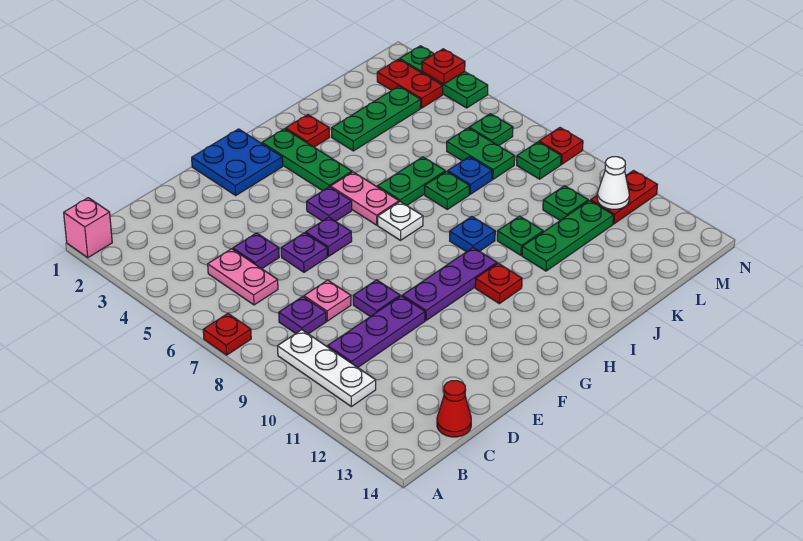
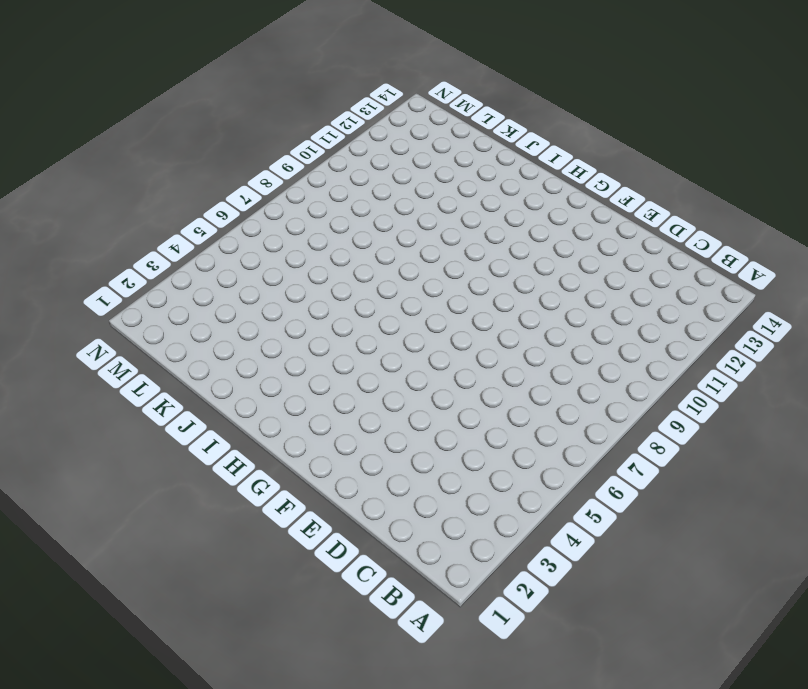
none -> pink brick A1 level 1
none -> red plate A7 level 1
none -> white plate B9:B11 level 1
none -> pink plate C5:C6 level 1

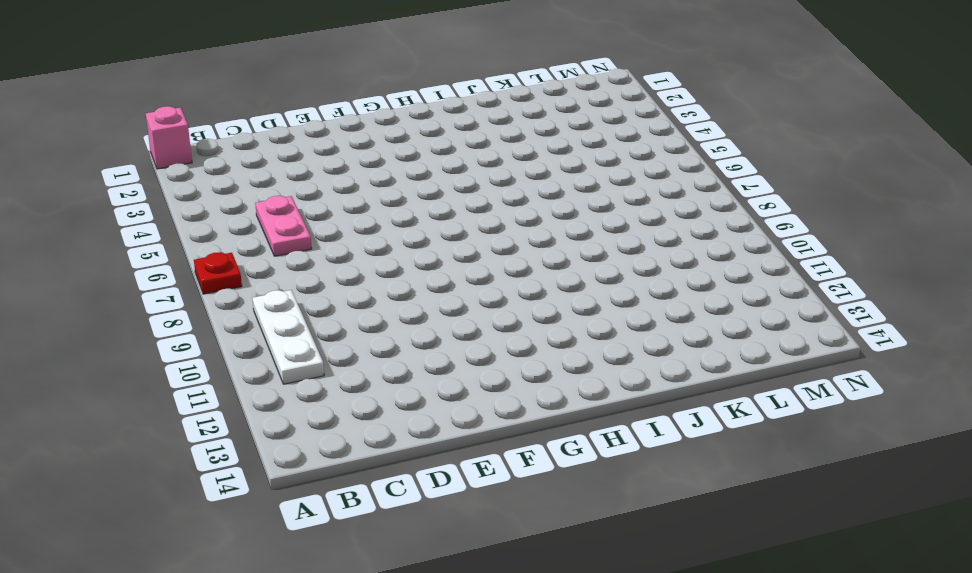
none -> purple plate C8 level 1
none -> purple plate C10:E10 level 1
none -> red cone C14 level 1
none -> purple plate D5 level 1

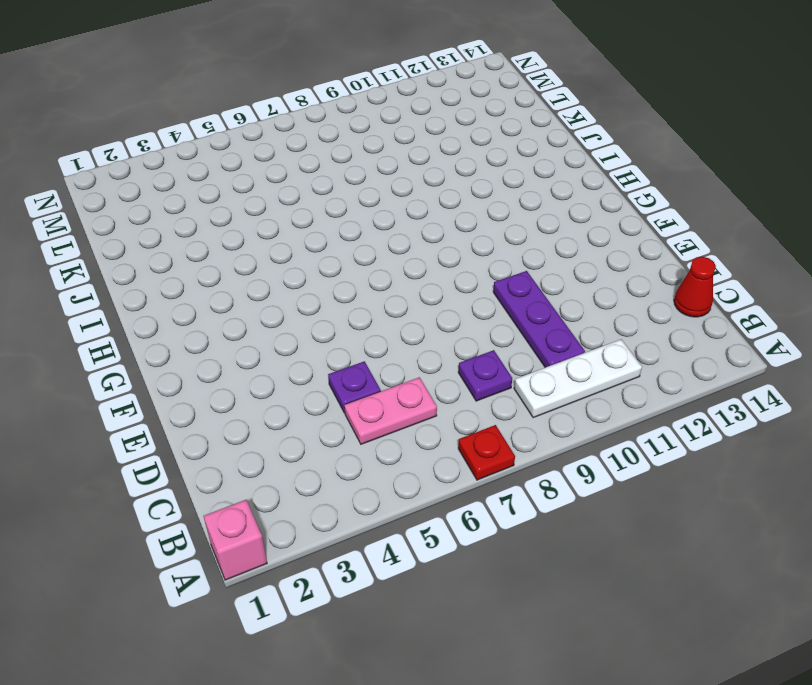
none -> pink plate D8 level 1
none -> purple plate E6 level 1
none -> purple plate E9 level 1
none -> blue plate F1:G2 level 1

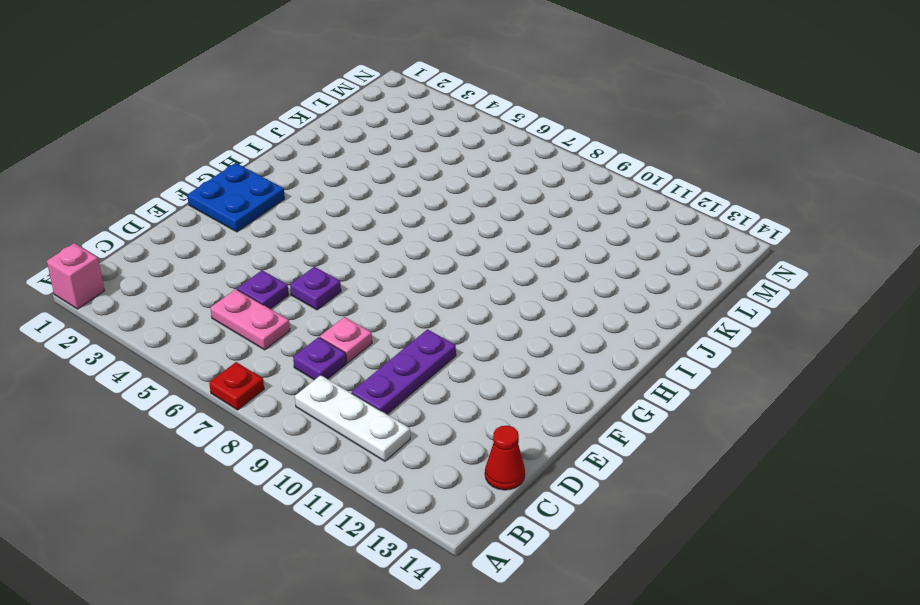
none -> purple plate E9 level 1
none -> purple plate F6 level 1
none -> purple plate F10:H10 level 1
none -> purple plate G5 level 1

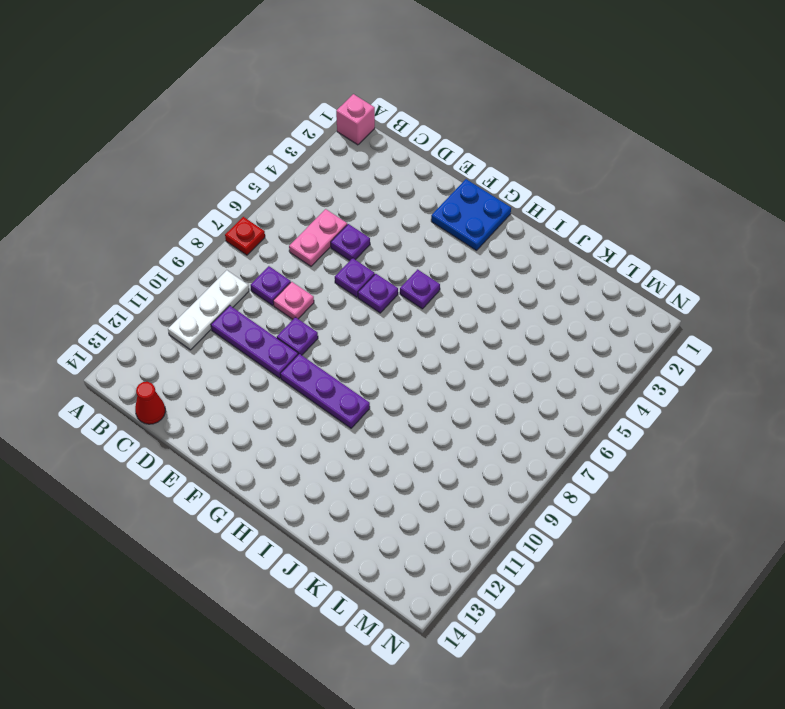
none -> green plate H2:H4 level 1
none -> pink plate H5:H6 level 1
none -> white plate H7 level 1
none -> red plate H11 level 1

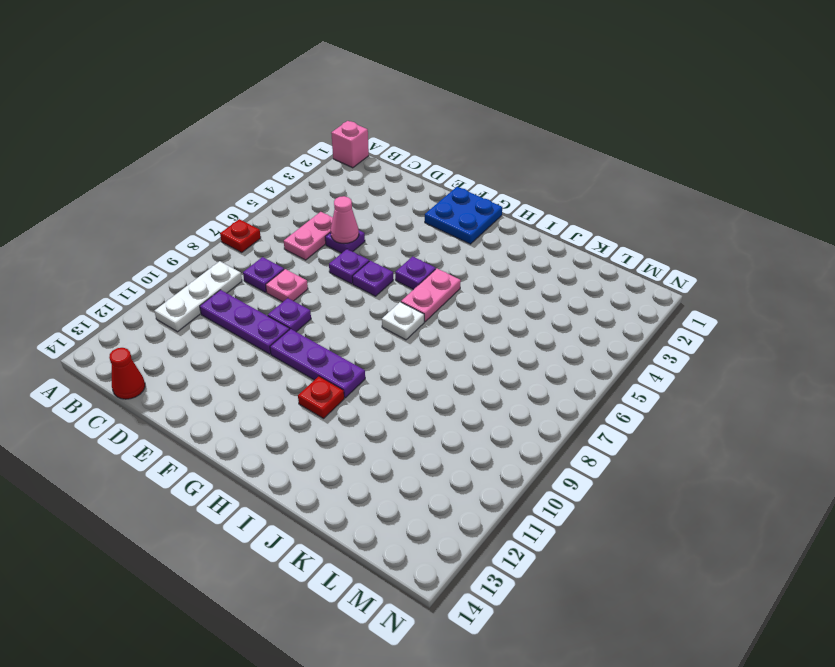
pink cone D5 level 2 -> none
none -> green plate H2:H4 level 1
none -> red plate I2 level 1
none -> green plate I6:J6 level 1
none -> blue plate I9 level 1

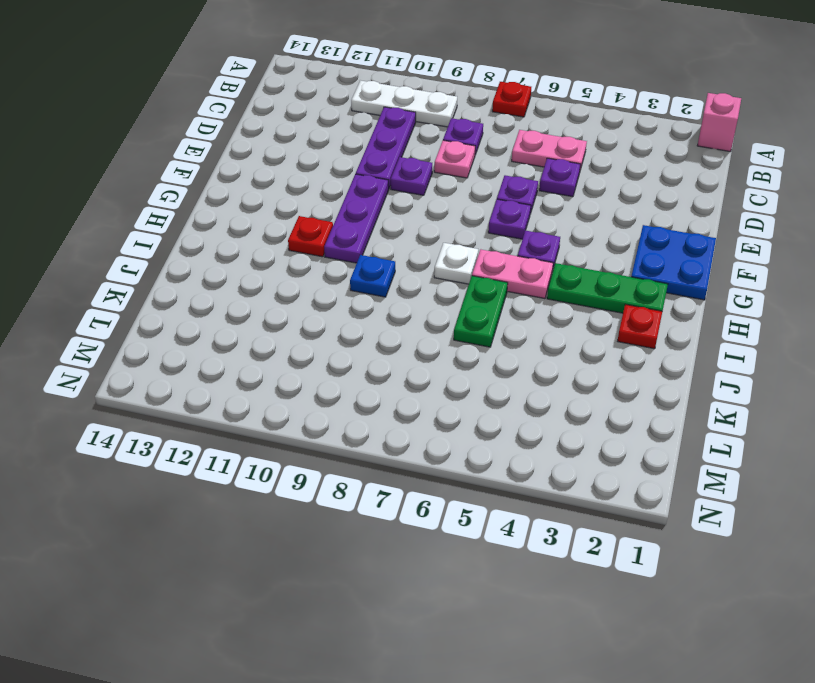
none -> red cone C14 level 1
none -> green plate J3:L3 level 1
none -> green plate J7 level 1
none -> green plate J10 level 1

